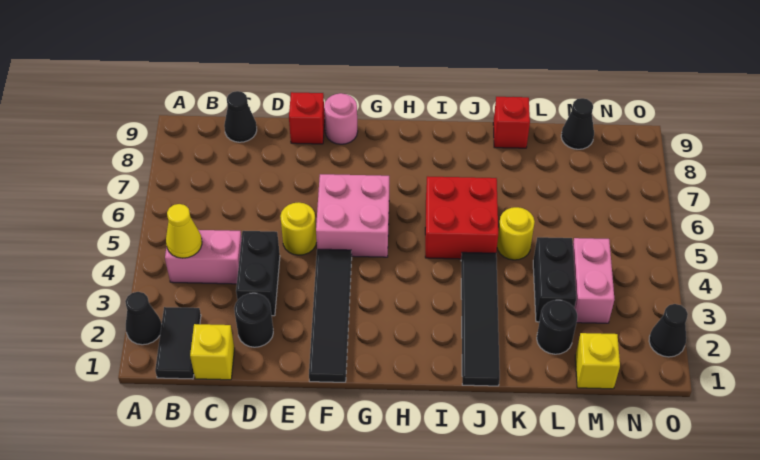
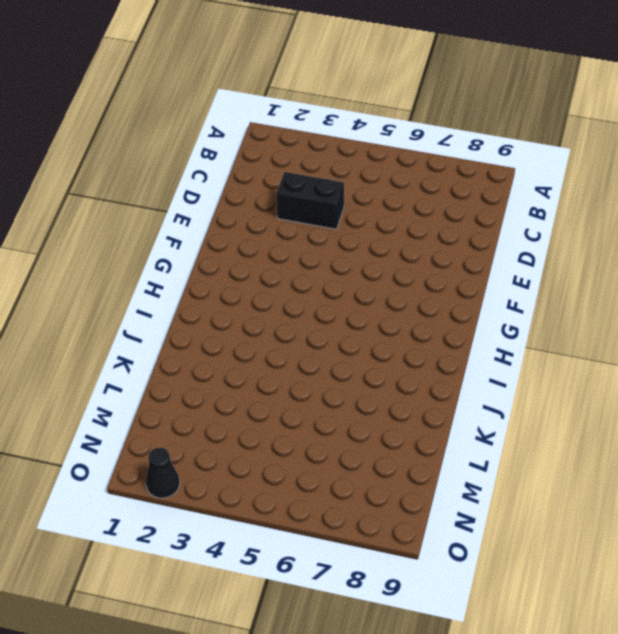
none -> black cone A2 level 1
none -> black tile B1:B2 level 1
none -> pink brick B4:C4 level 1

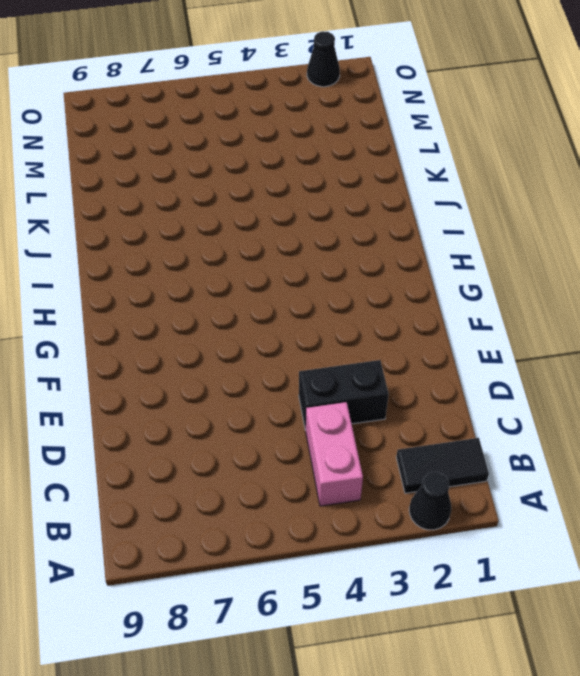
none -> yellow brick C1 level 1
none -> black cone C9 level 1
none -> black round brick D2 level 1

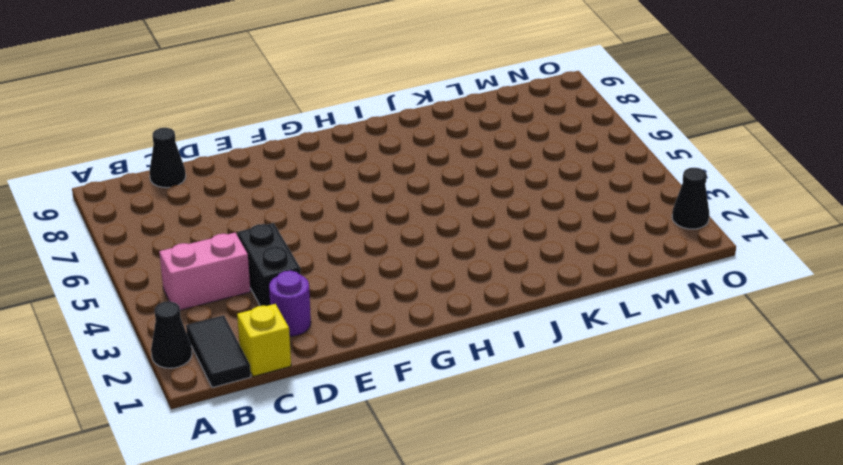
purple round brick D2 level 1 -> black round brick D2 level 1
none -> yellow round brick E5 level 1
none -> red brick E9 level 1
none -> black tile F1:F4 level 1

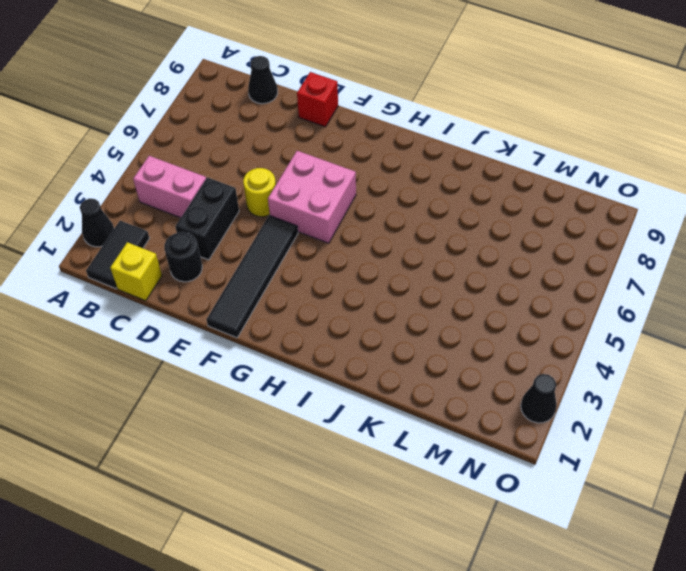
none -> pink round brick F9 level 1
none -> red brick I5:J6 level 1
none -> black tile J1:J4 level 1

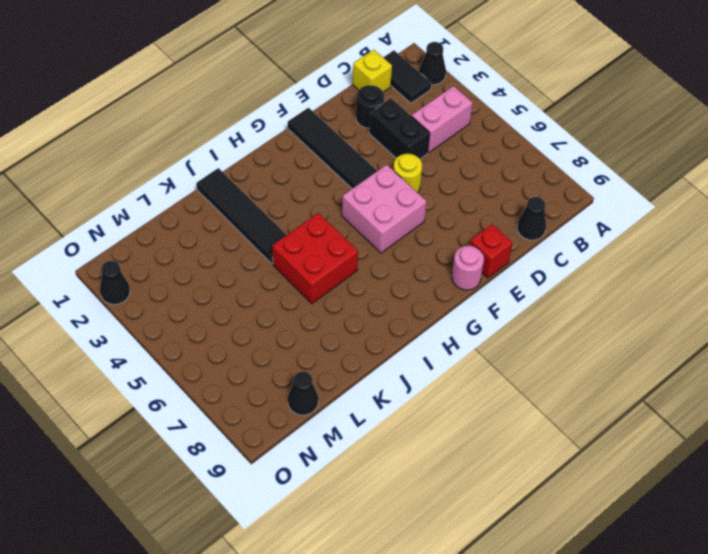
none -> yellow round brick K5 level 1
none -> red brick K9 level 1
none -> black round brick L2 level 1

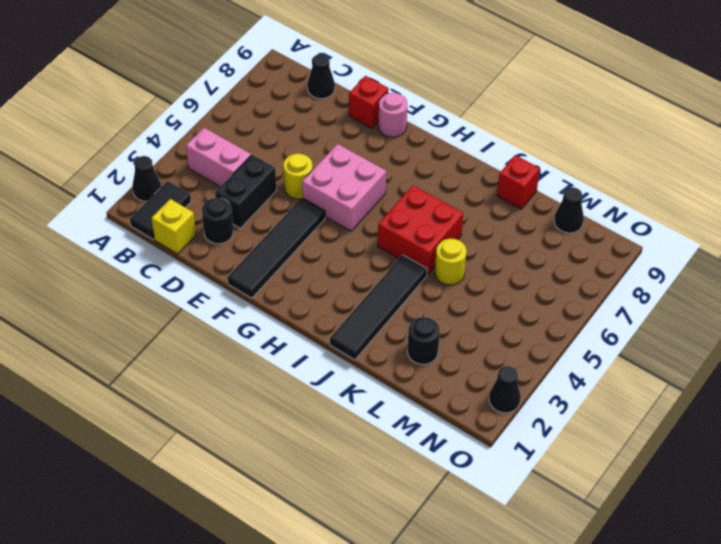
none -> black brick L3:L4 level 1
none -> yellow brick M1 level 1
none -> pink brick M3:M4 level 1

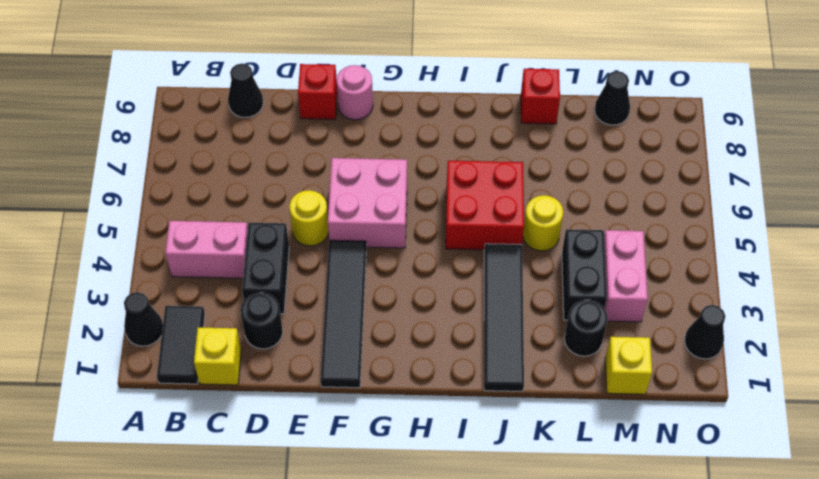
none -> yellow cone B4 level 2

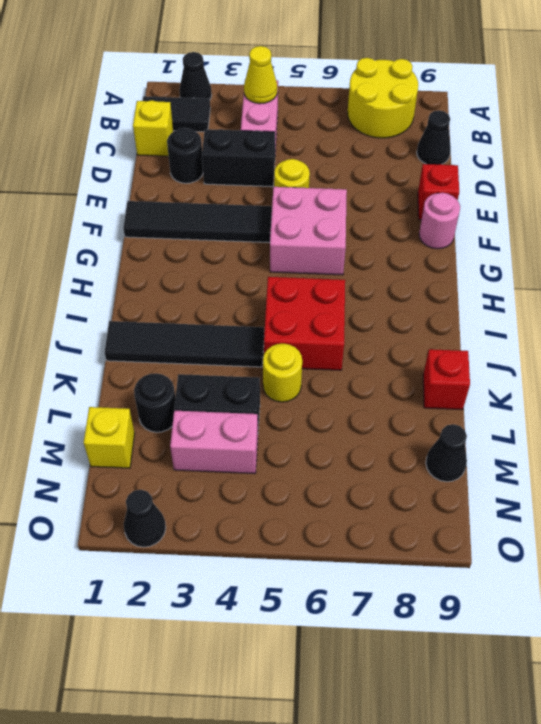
yellow round brick A7:B8 level 1 -> none

